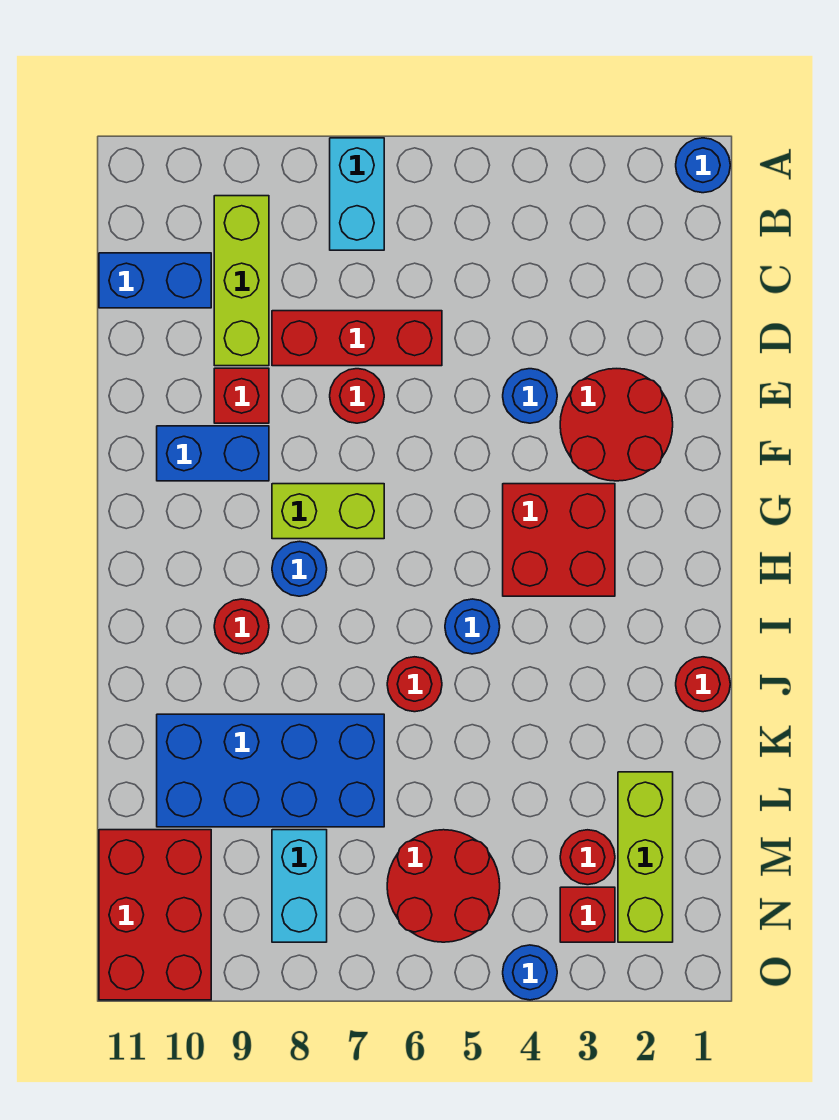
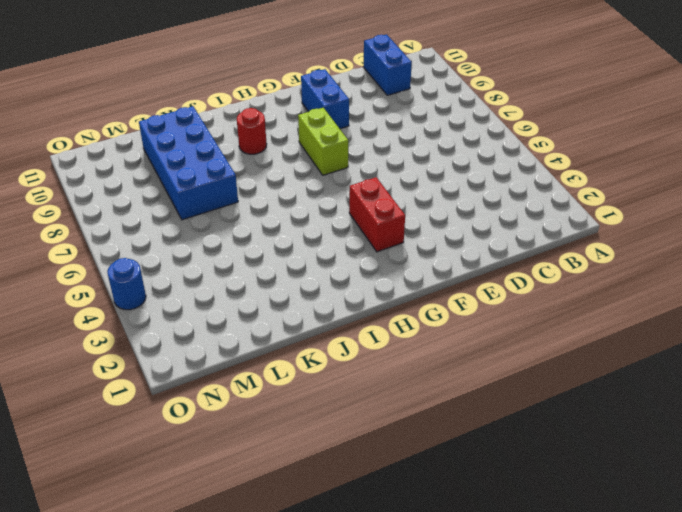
red brick G3:G4 level 1 -> red brick G3:H4 level 1
none -> blue round brick A1 level 1
none -> cyan brick A7:B7 level 1
none -> lime brick B9:D9 level 1

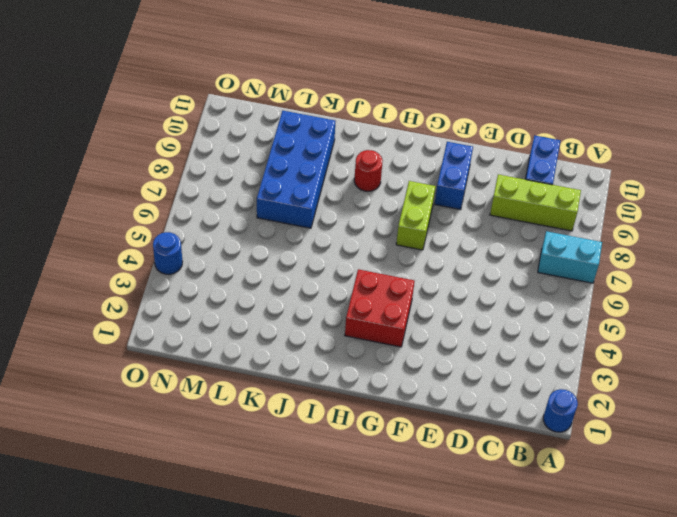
none -> red brick D6:D8 level 1
none -> red round brick E2:F3 level 1
none -> blue round brick E4 level 1

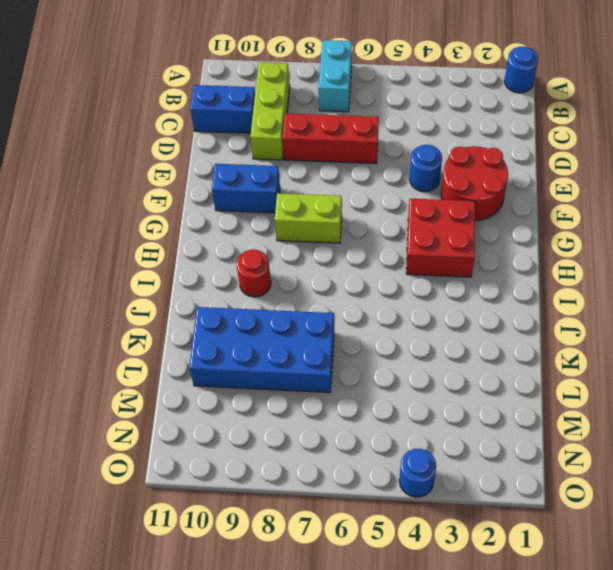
none -> red round brick E7 level 1
none -> red brick E9 level 1
none -> blue round brick H8 level 1

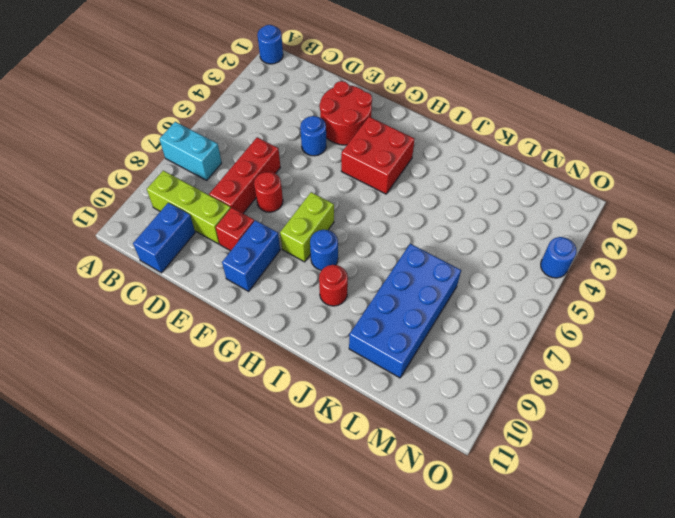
none -> blue round brick I5 level 1
none -> red round brick J1 level 1
none -> red round brick J6 level 1

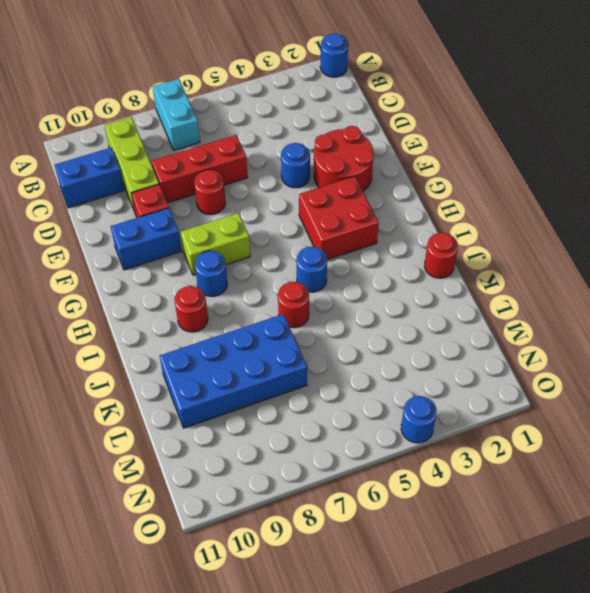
none -> lime brick L2:N2 level 1
none -> red round brick M3 level 1
none -> red round brick M5:N6 level 1

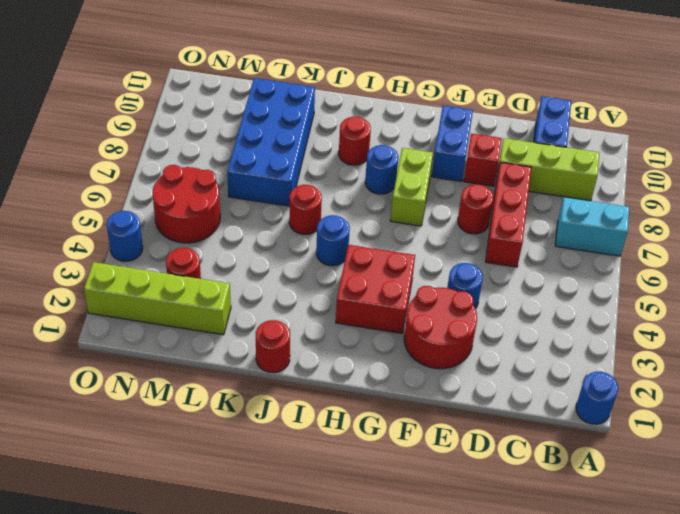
lime brick L2:O2 level 1 -> lime brick L2:N2 level 1
none -> cyan brick M8:N8 level 1
none -> red brick M10:O11 level 1
none -> red brick N3 level 1

